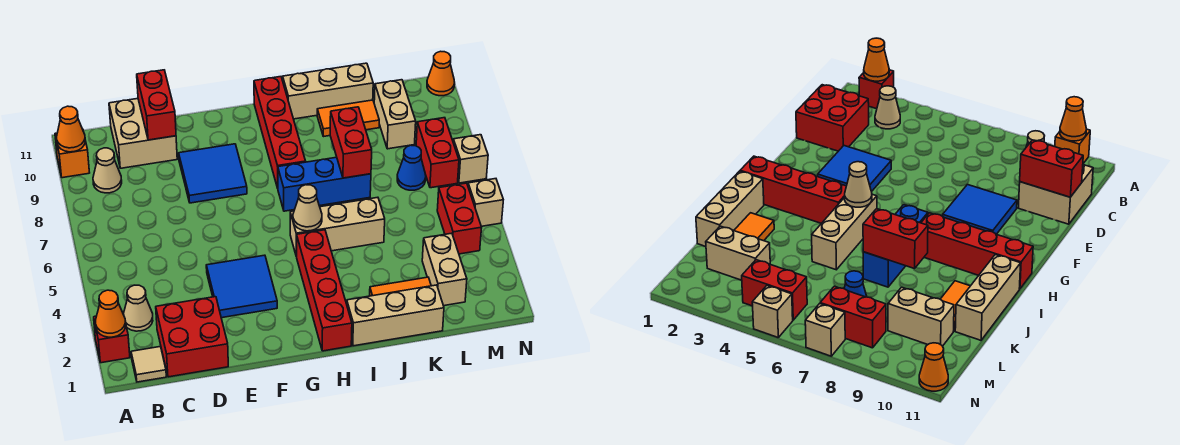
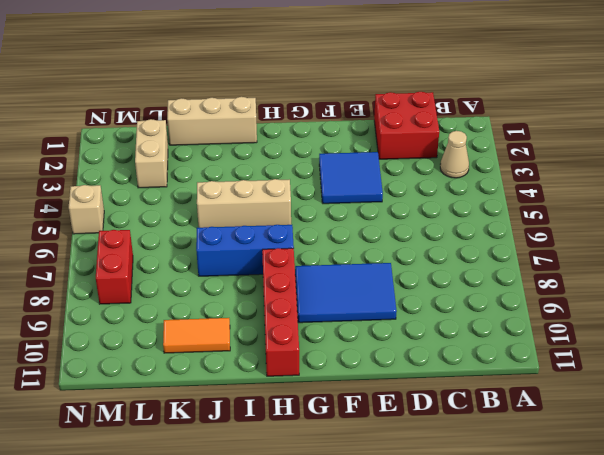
blue tile E8:G9 level 1 -> blue tile E8:F9 level 1
none -> red brick A2 level 1
none -> orange brick A10 level 1
none -> tan tile B1 level 1
none -> tan cone B9 level 1

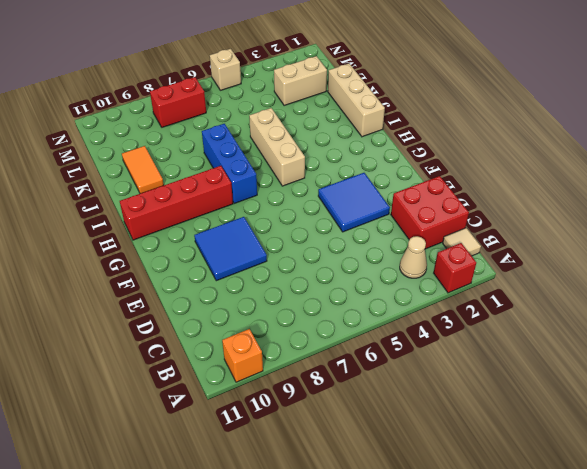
none -> tan cone B9 level 1
none -> tan brick C10:D11 level 1
none -> red brick H1:H4 level 1
none -> tan brick I11:K11 level 1

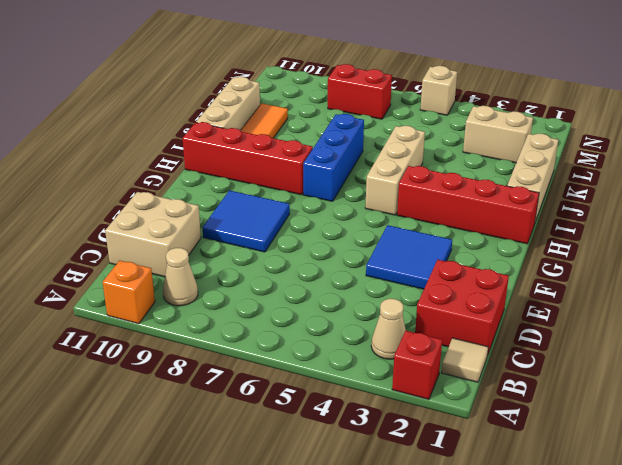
none -> orange tile J2:K2 level 1
none -> blue cone L7 level 1
none -> tan brick L9:L10 level 1
none -> red brick M4:M5 level 1

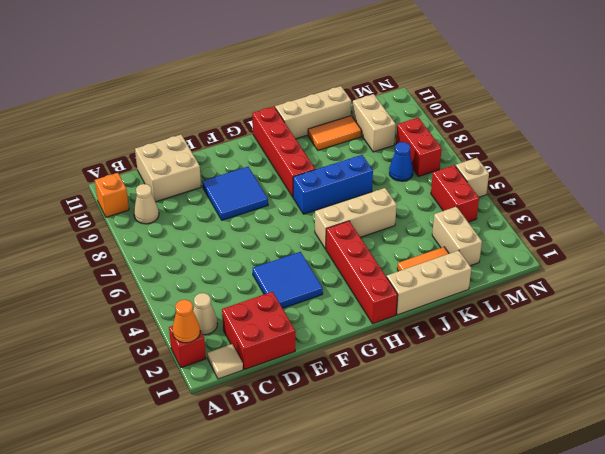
none -> tan brick N7 level 1
none -> orange cone N11 level 1
none -> orange cone A10 level 2
none -> red brick D10:D11 level 2

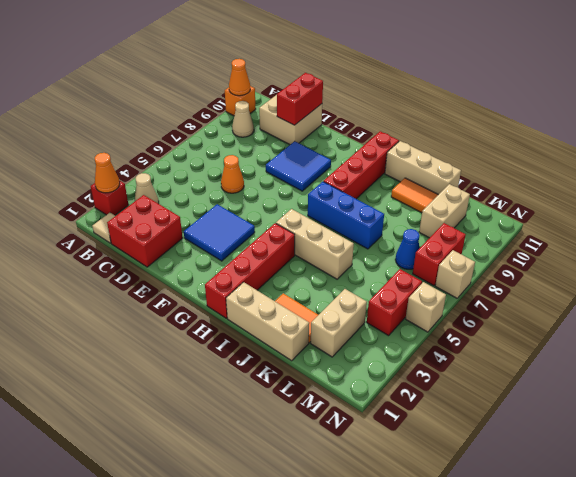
orange cone D6 level 1 -> orange cone N11 level 1
none -> tan cone H5 level 2
none -> red brick J7:J8 level 2

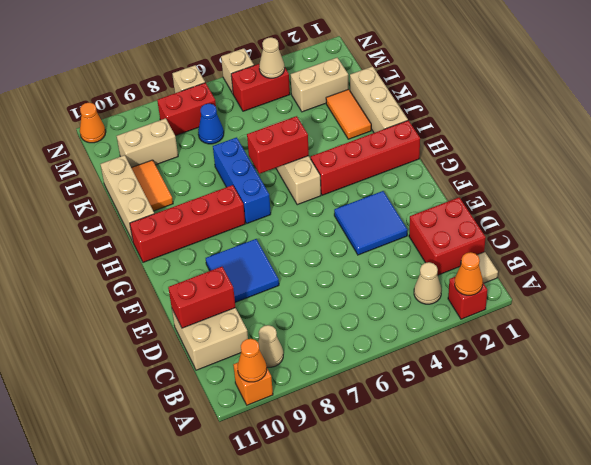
red brick I5:I6 level 2 -> red brick J7:J8 level 2
tan cone M4 level 2 -> tan cone H5 level 2

